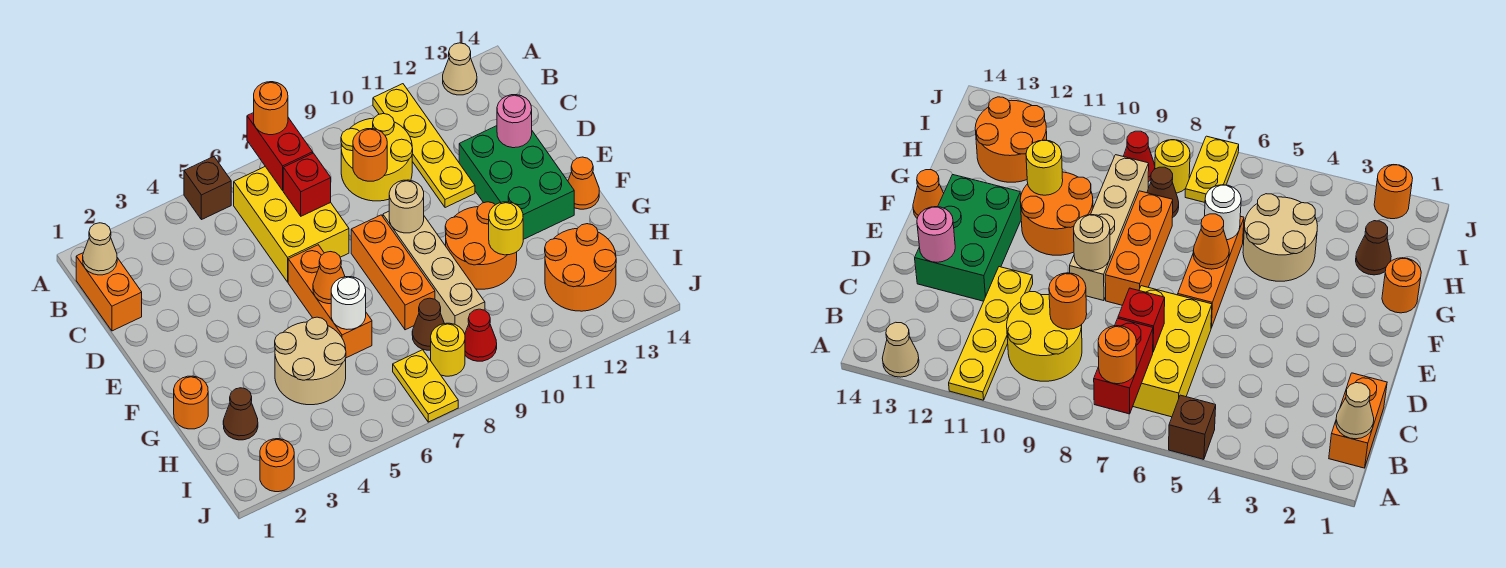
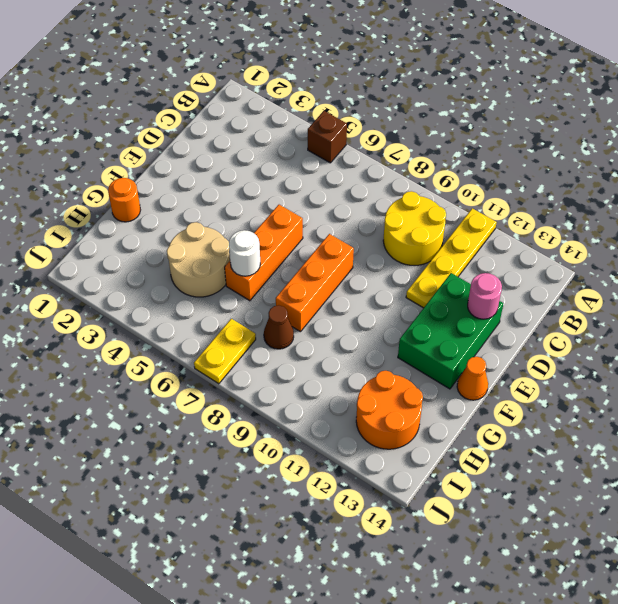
none -> tan cone A13 level 1
none -> orange brick B1:C1 level 1
none -> yellow brick B6:D7 level 1
none -> tan brick E9:H9 level 1

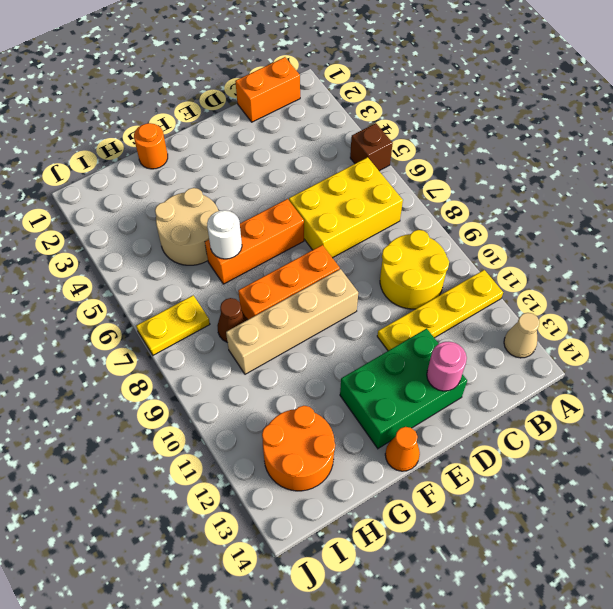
none -> orange round brick F10:G11 level 1
none -> brown cone H2 level 1
none -> yellow round brick I8 level 1
none -> red cone I9 level 1

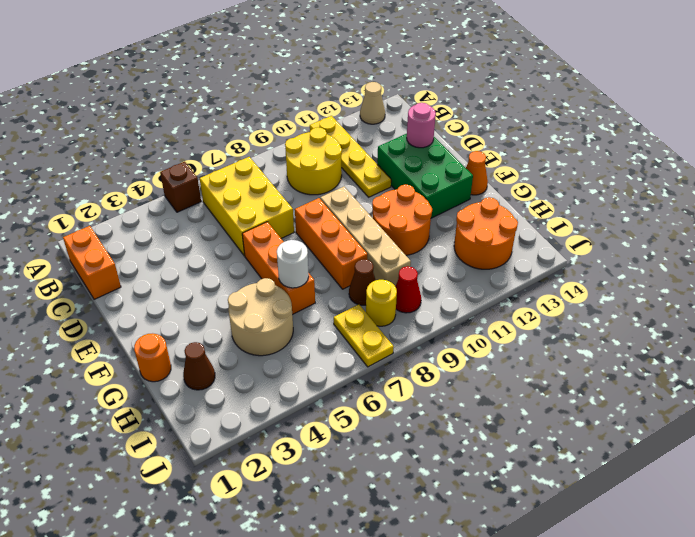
none -> orange round brick J2 level 1
none -> red brick A7:B7 level 2
none -> tan cone B1 level 2
none -> red brick C7 level 2

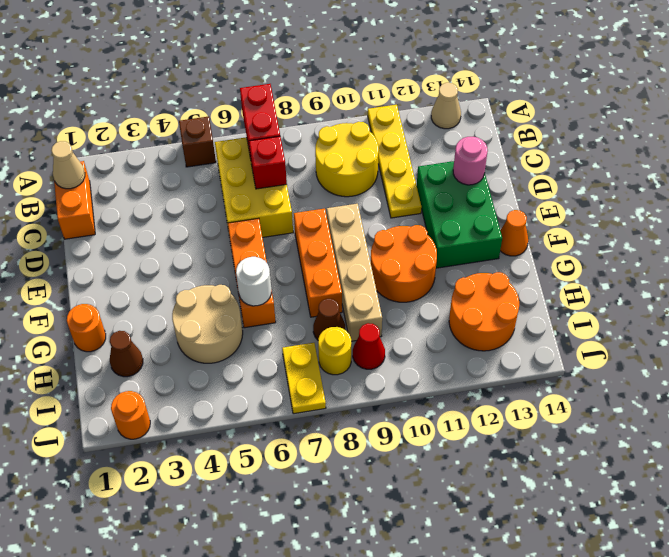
none -> orange round brick C9 level 2
none -> tan round brick E9 level 2
none -> orange cone F6 level 2
none -> yellow round brick G11 level 2

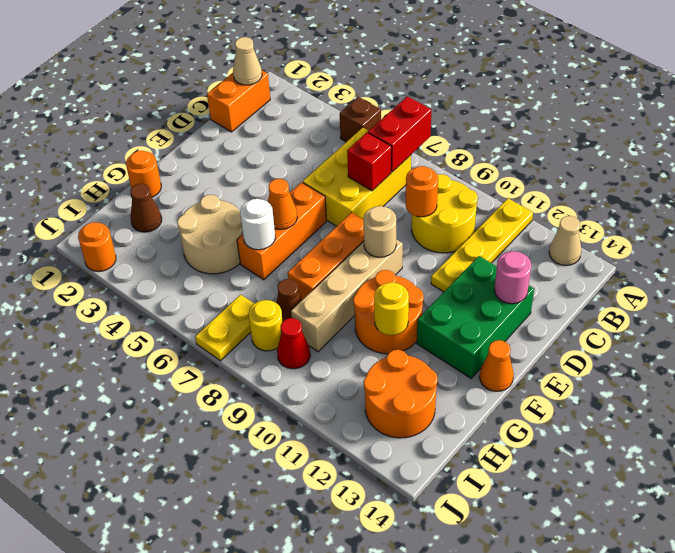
none -> orange round brick A7 level 3

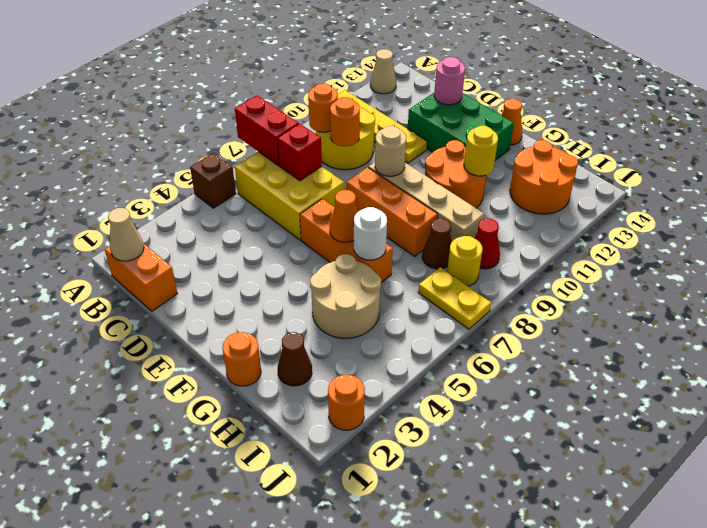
orange round brick B9 level 2 -> orange round brick A7 level 3

